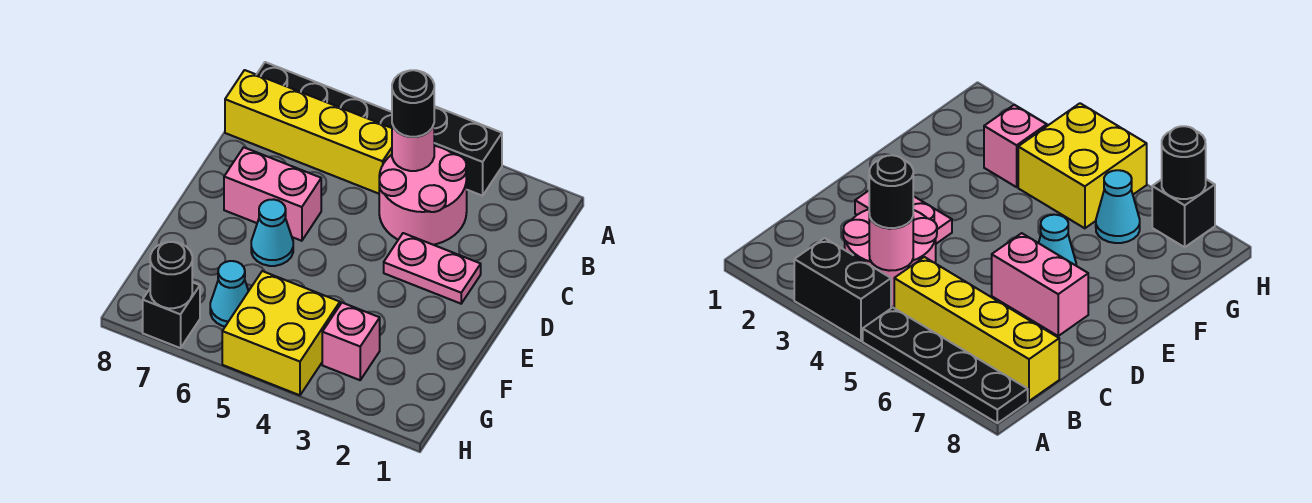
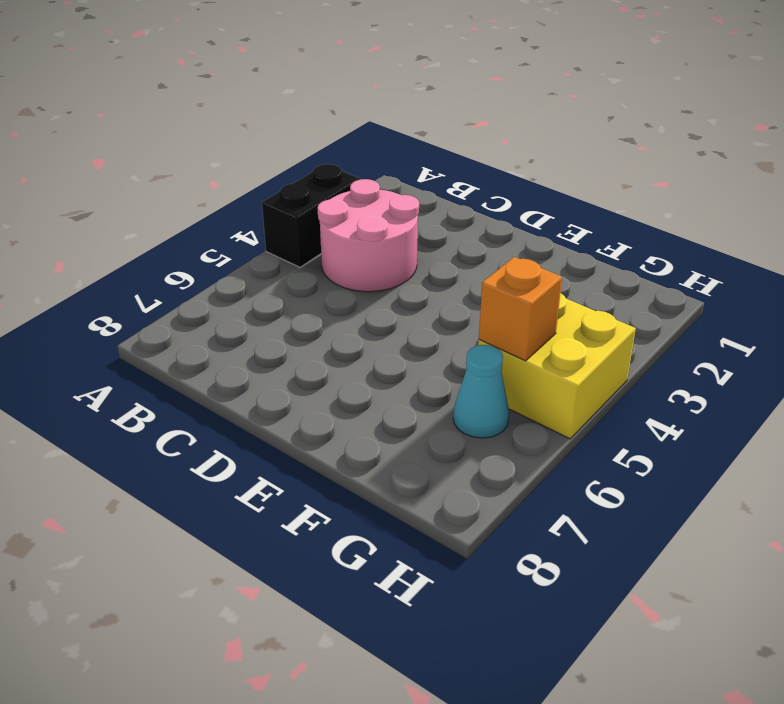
orange brick G5 level 2 -> none
none -> black plate A5:A8 level 1
none -> yellow brick B5:B8 level 1
none -> pink plate D2:D3 level 1

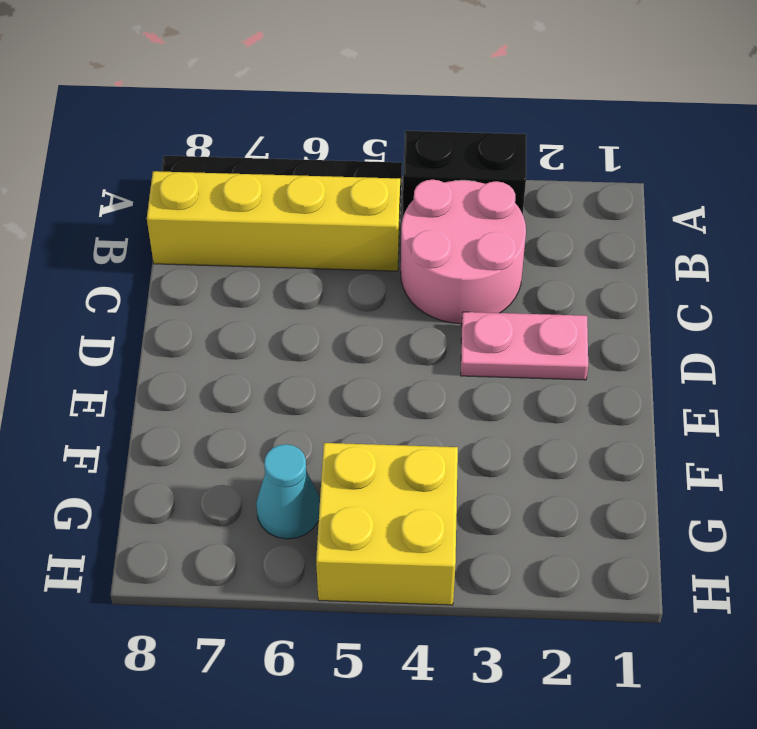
none -> pink brick D6:D7 level 1
none -> cyan cone E6 level 1
none -> pink brick G3 level 1

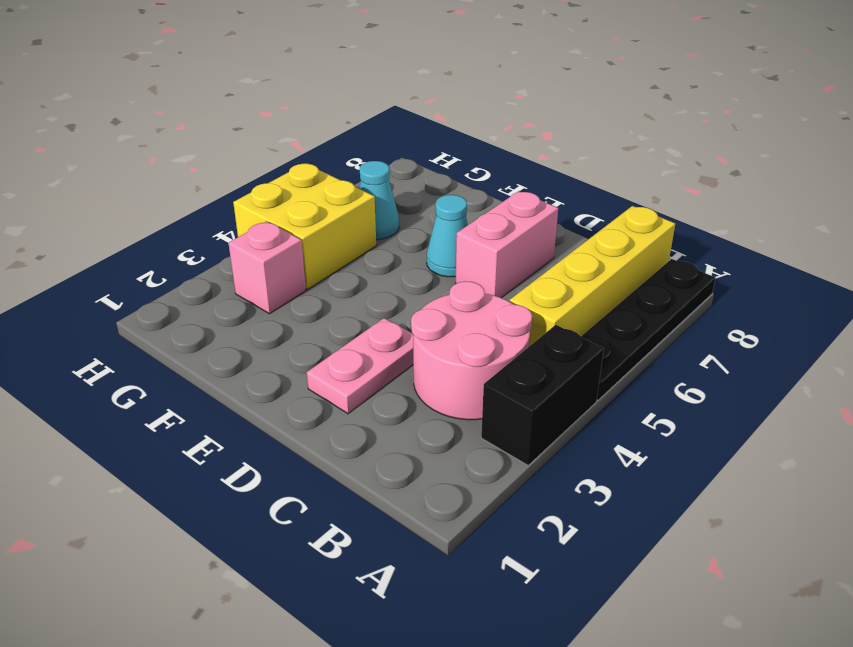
none -> black brick H7 level 1
none -> pink round brick B4 level 2
none -> black round brick H7 level 2

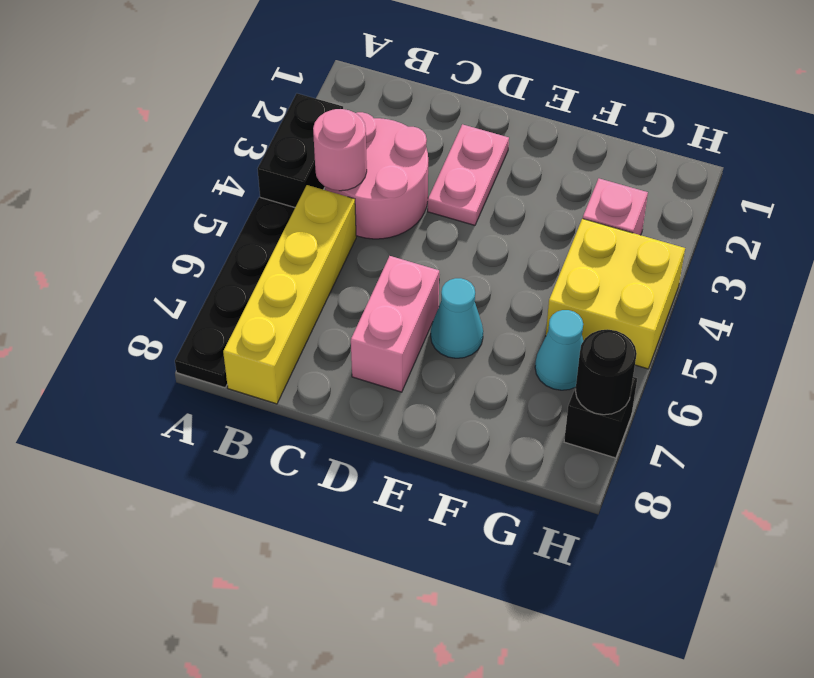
none -> black round brick B4 level 3

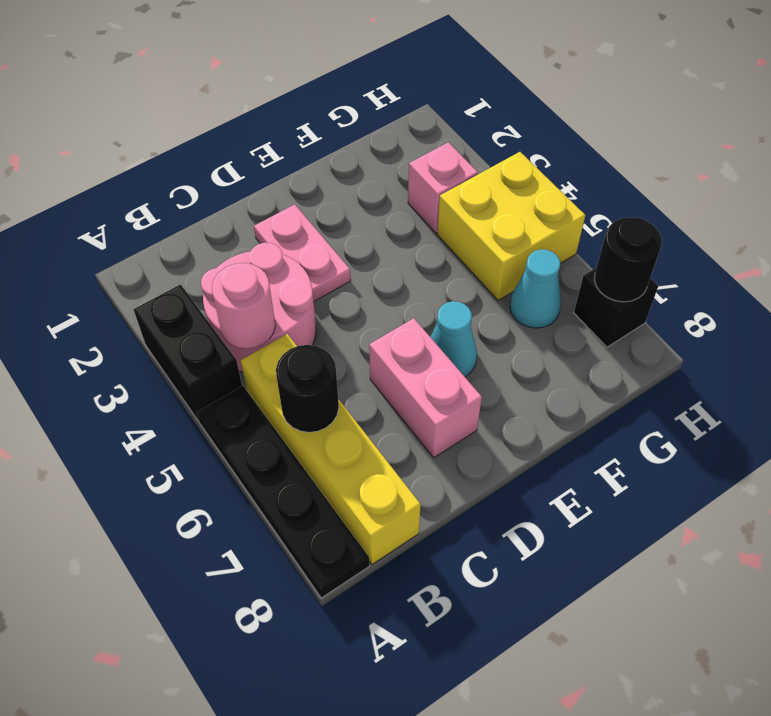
black round brick B6 level 2 -> black round brick B4 level 3

